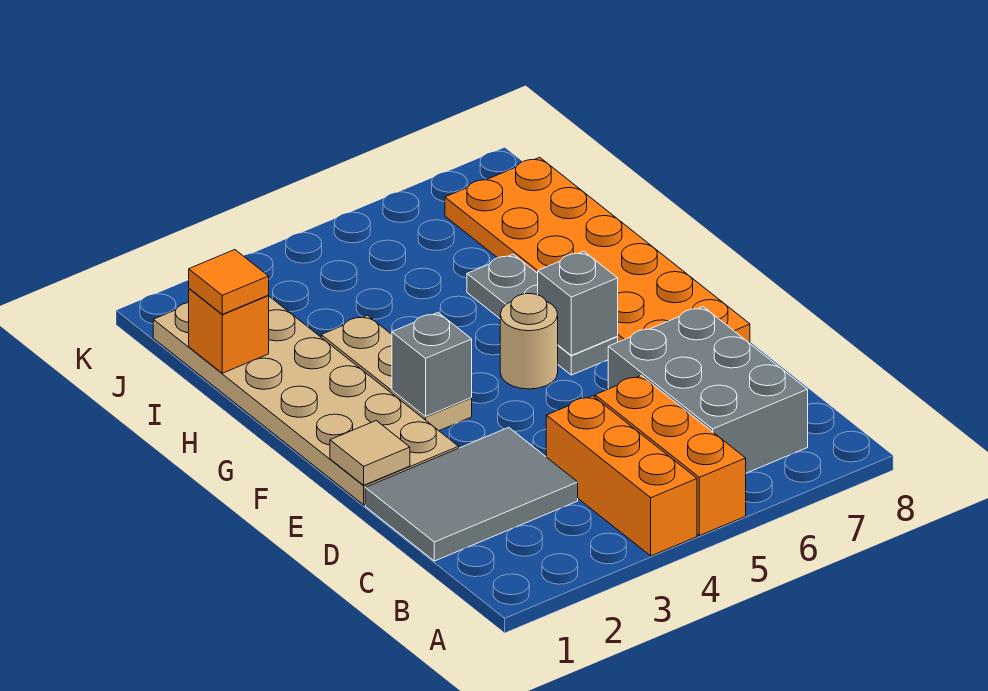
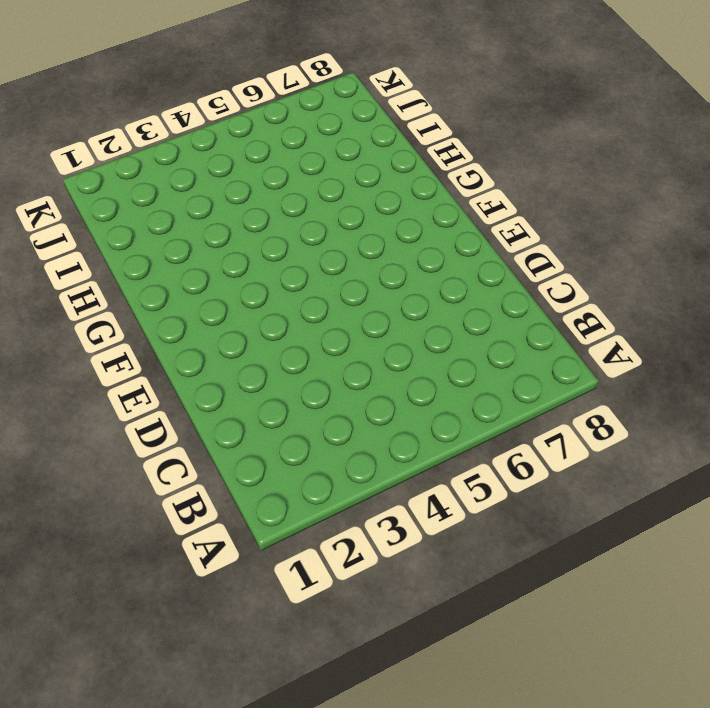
none -> orange brick A4:C4 level 1
none -> orange brick A5:C5 level 1
none -> grey brick B6:D7 level 1

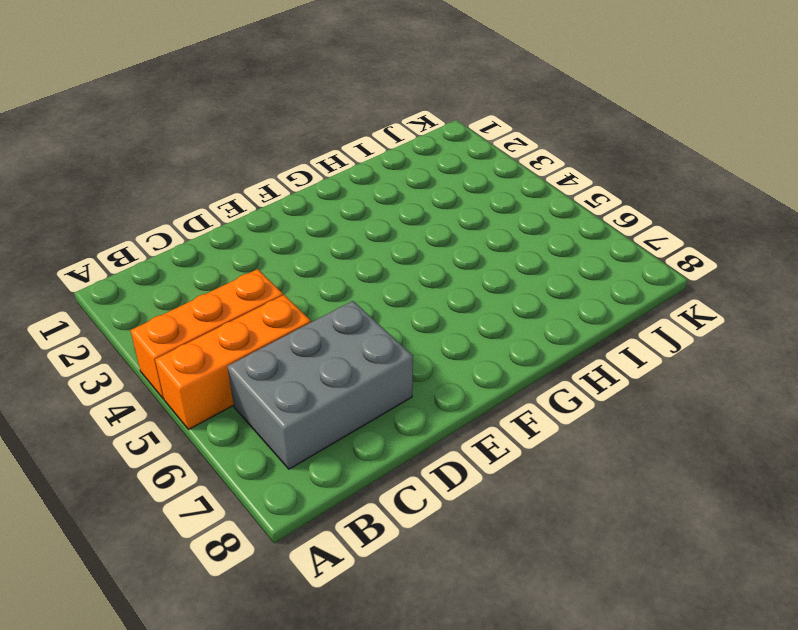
none -> grey tile C1:D3 level 1
none -> tan plate E1:J2 level 1
none -> orange plate E7:J8 level 1

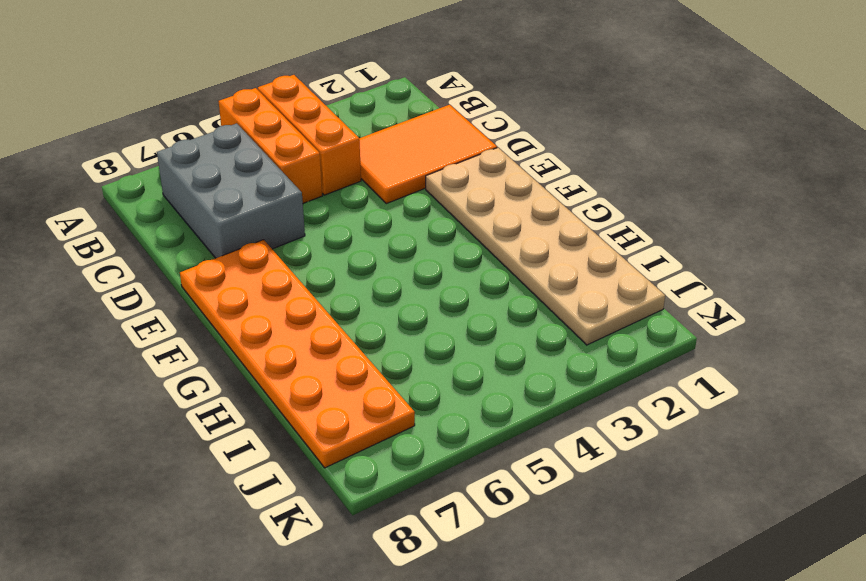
orange tile C1:D3 level 1 -> grey tile C1:D3 level 1
none -> tan plate F3:H3 level 1
none -> tan round brick F5 level 1
none -> grey plate F6:H6 level 1

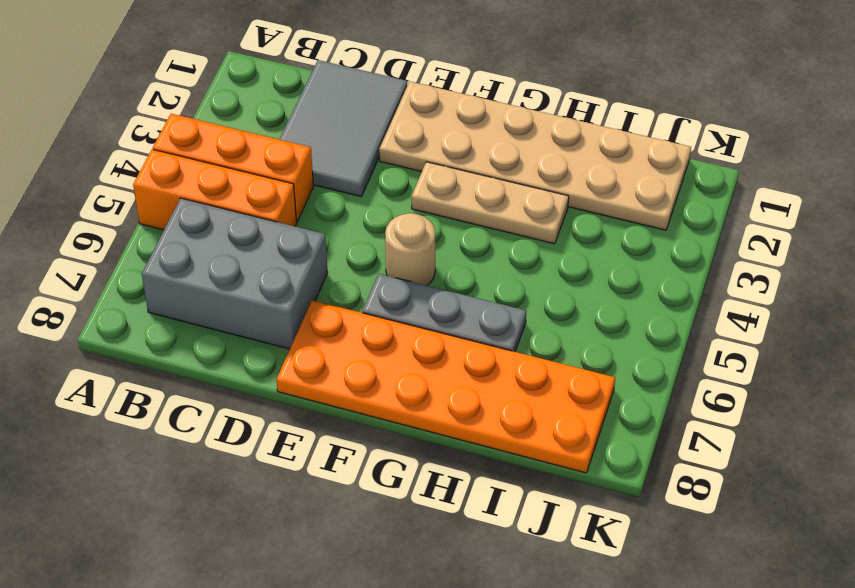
none -> tan tile E1 level 2
none -> grey brick F3 level 2
none -> grey brick F6 level 2

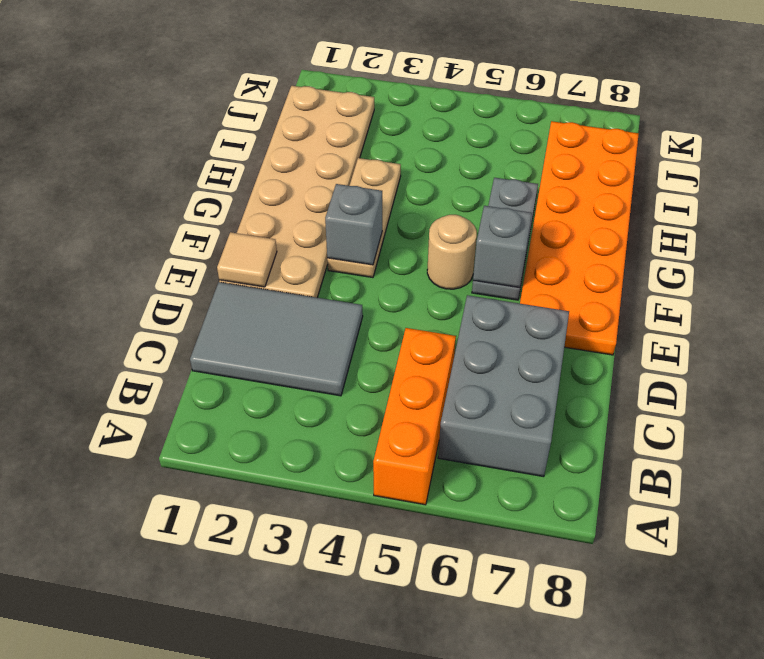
none -> orange brick A4:C4 level 1
none -> orange brick I1 level 2
none -> orange tile I1 level 3

